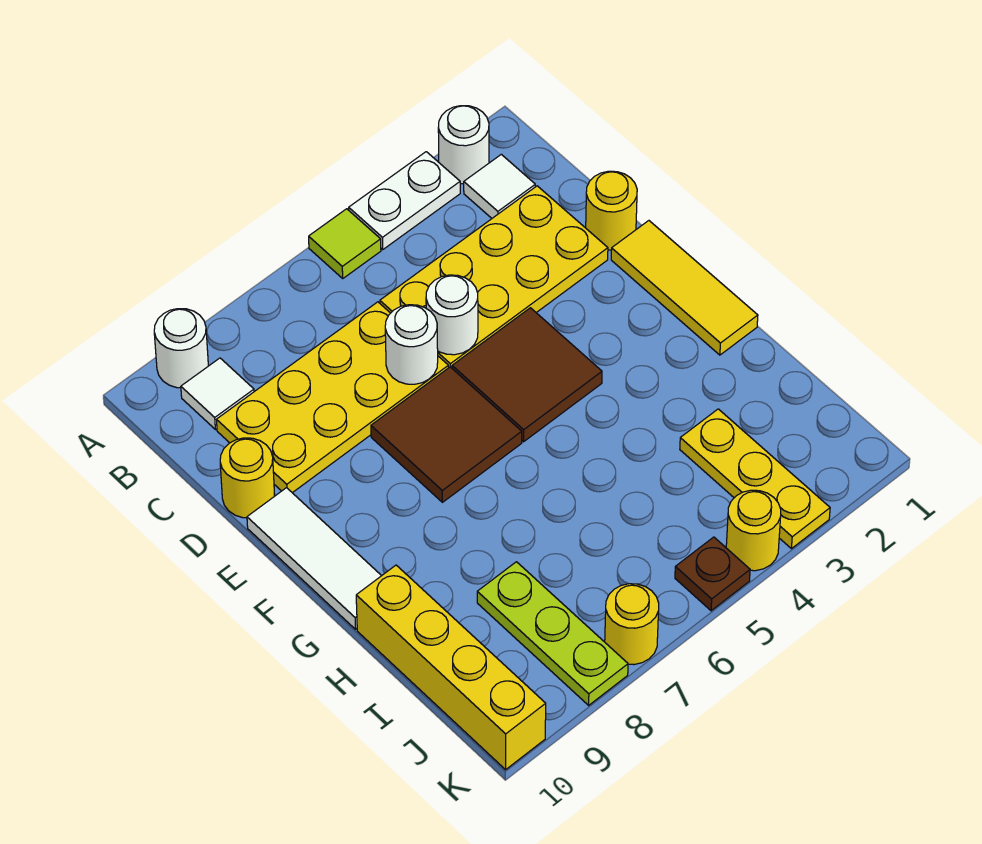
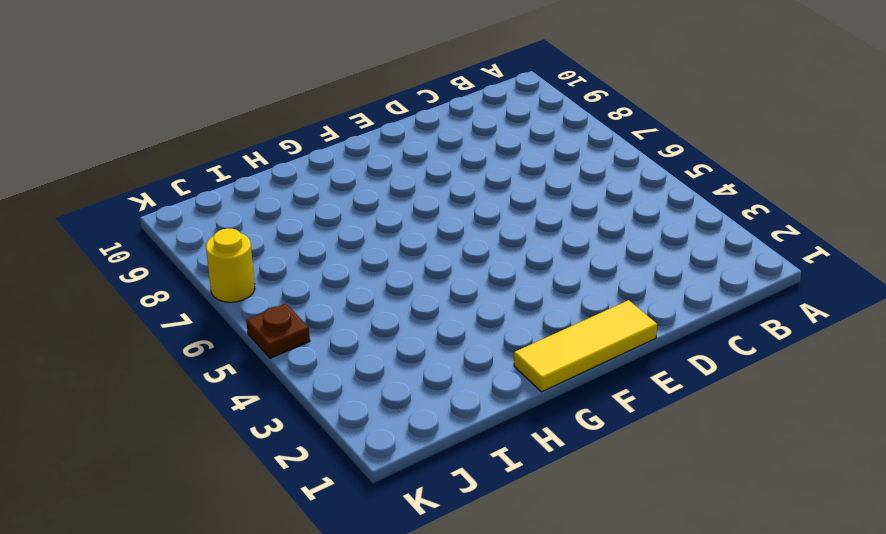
none -> white round brick A2 level 1
none -> white plate A3:A4 level 1
none -> lime tile A5 level 1

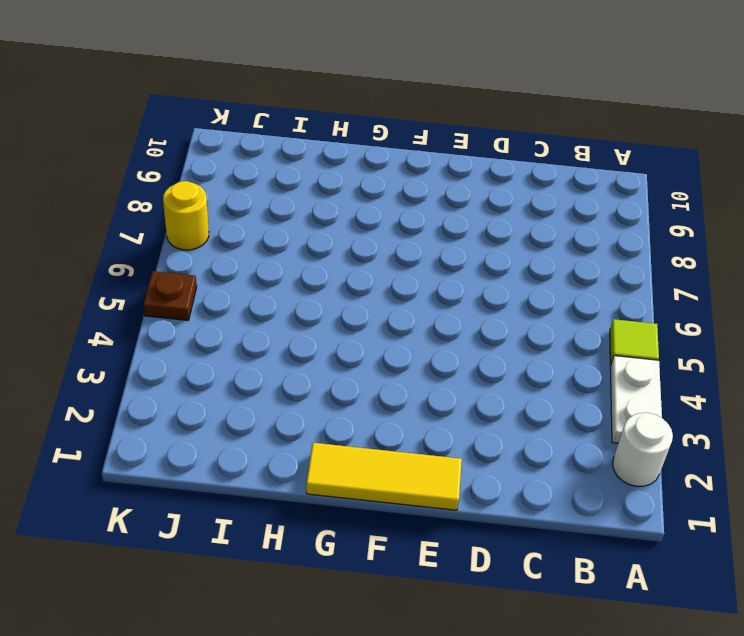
none -> white round brick A9 level 1
none -> white tile B2 level 1
none -> white tile B9 level 1

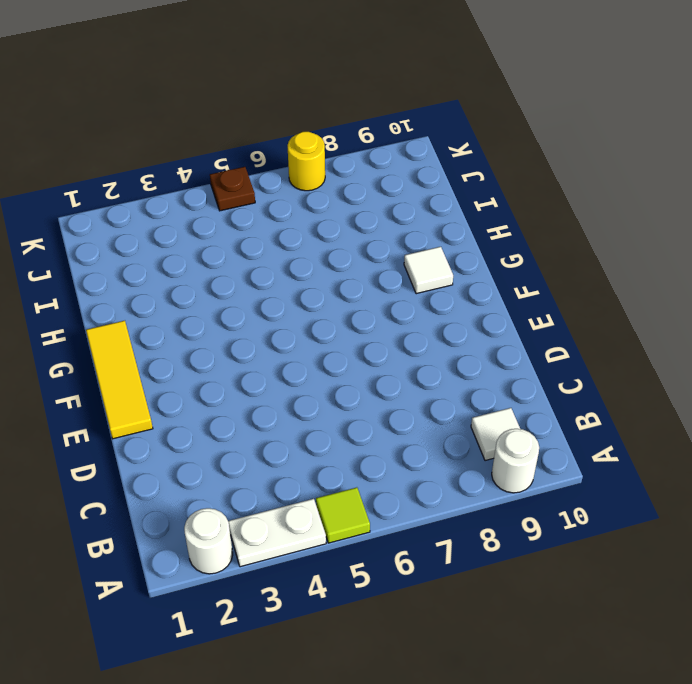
white tile G9 level 1 -> white tile B2 level 1
none -> yellow plate C2:D5 level 1
none -> yellow plate C6:D9 level 1
none -> yellow round brick D1 level 1

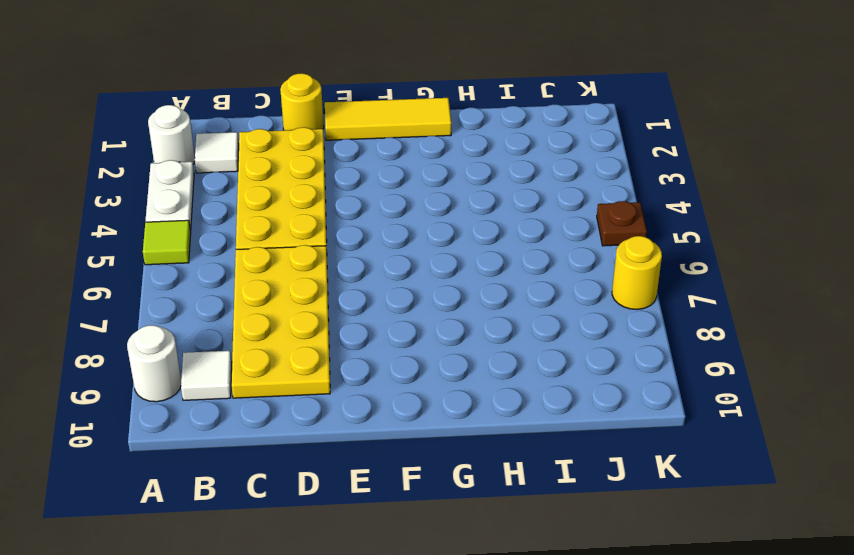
none -> yellow round brick D10 level 1
none -> brown tile E4:F5 level 1
none -> brown tile E6:F7 level 1

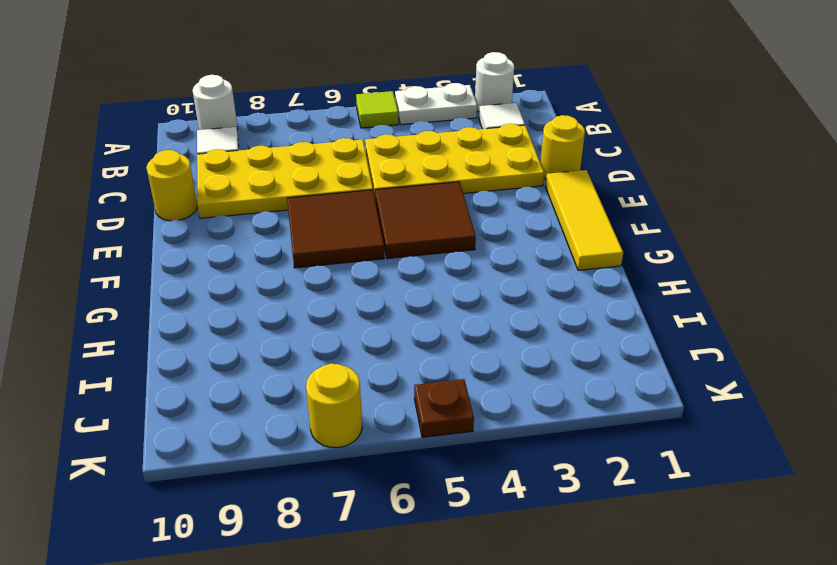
none -> white tile E10:G10 level 1
none -> yellow brick H10:K10 level 1
none -> yellow plate I3:K3 level 1

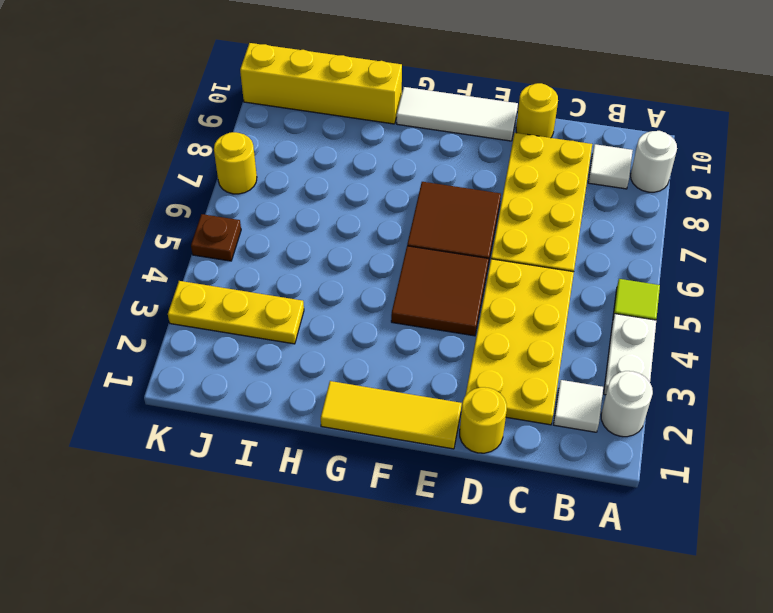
none -> lime plate I8:K8 level 1
none -> yellow round brick K4 level 1
none -> white round brick D5 level 2

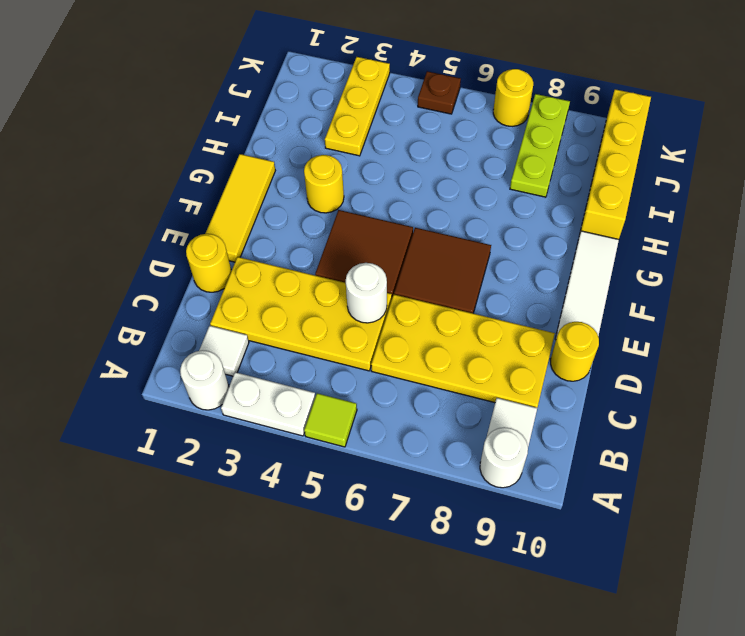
yellow round brick G3 level 1 -> yellow round brick K4 level 1
none -> white round brick D6 level 2

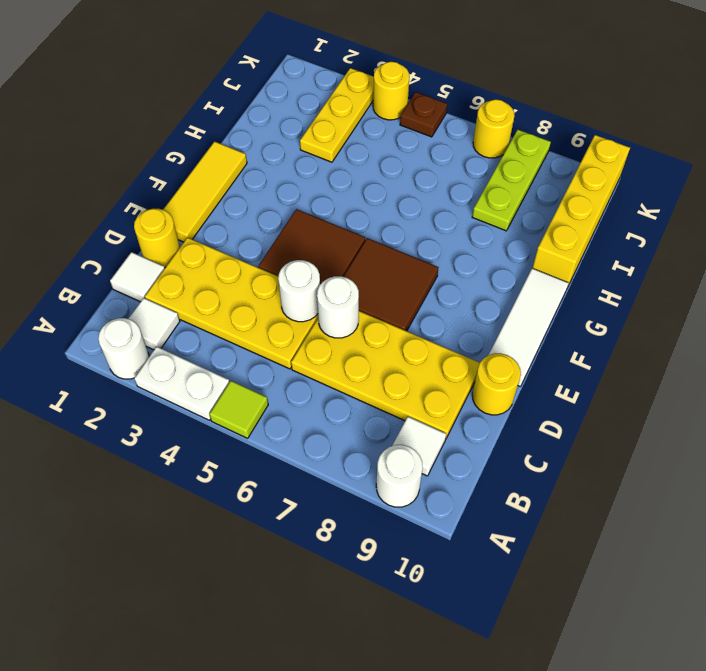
white tile C1 level 1 -> none

